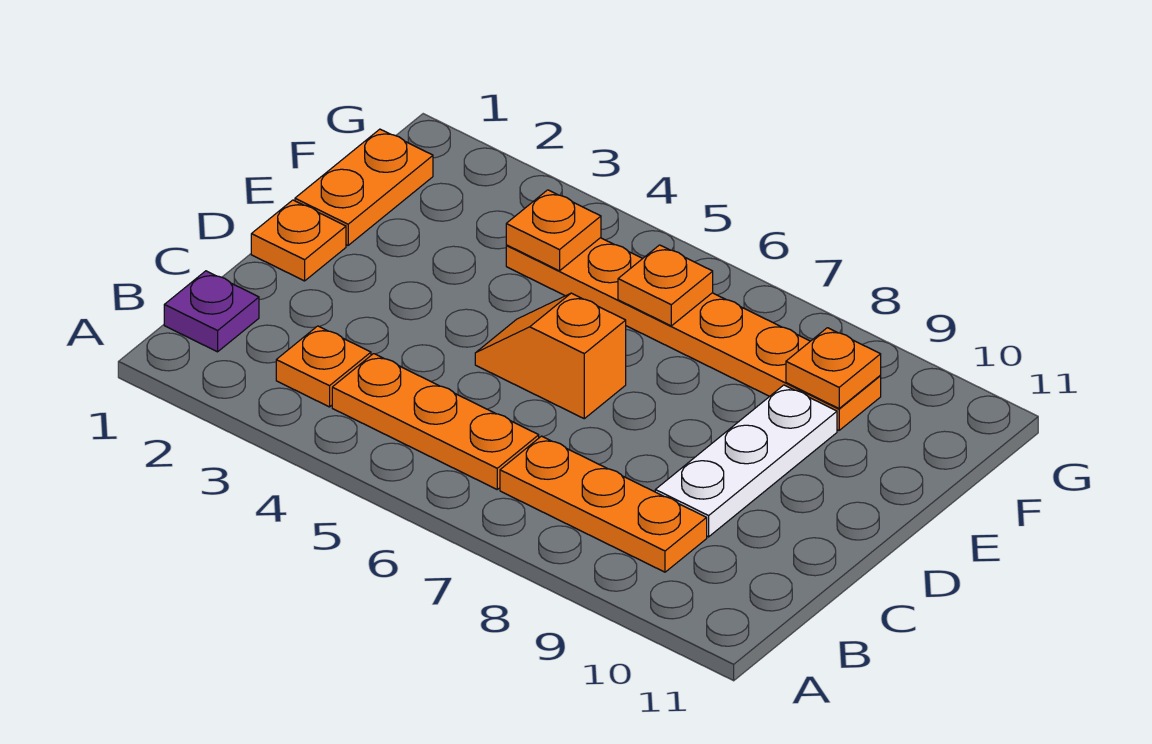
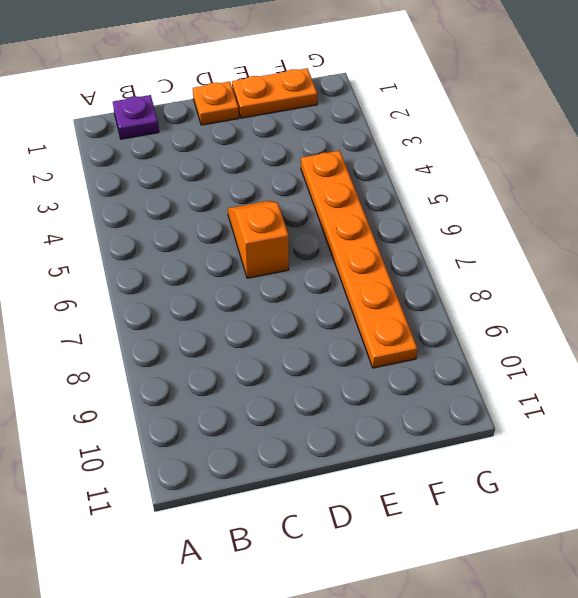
none -> orange plate B3 level 1
none -> orange plate B4:B6 level 1
none -> orange plate B7:B9 level 1

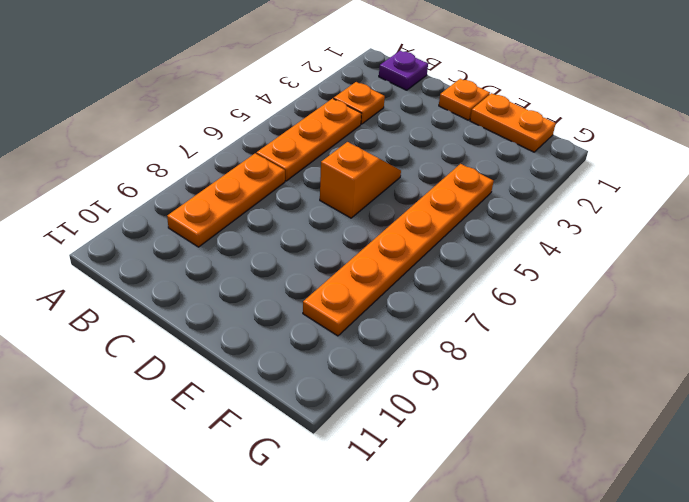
none -> white plate C9:E9 level 1
none -> orange plate F4 level 2
none -> orange plate F6 level 2

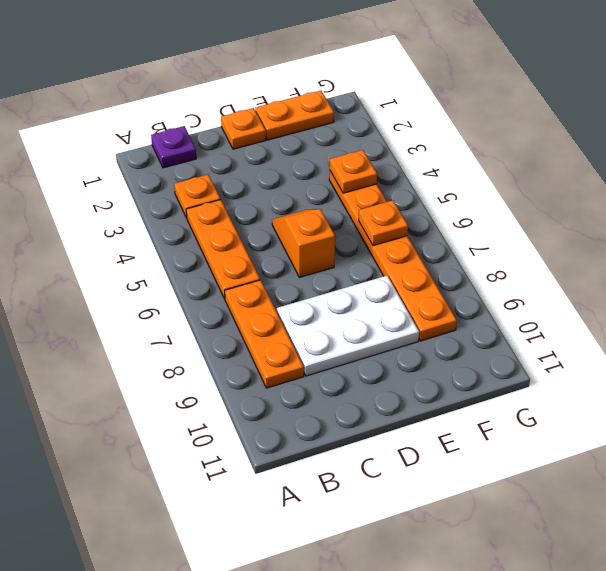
white plate C8:E9 level 1 -> white plate C9:E9 level 1
none -> orange plate F9 level 2

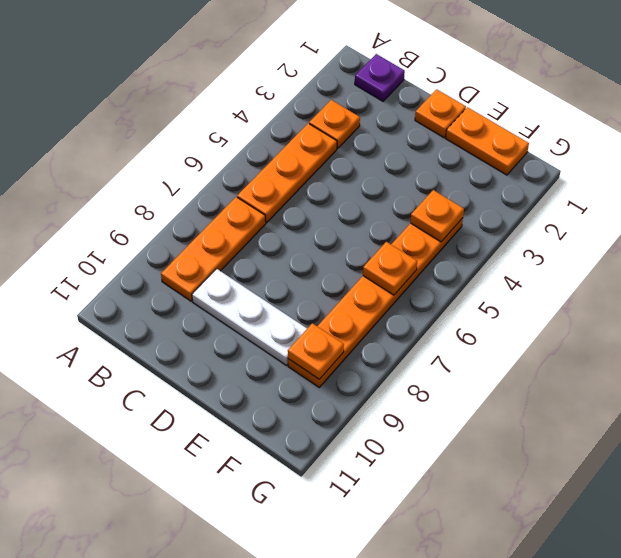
none -> orange slope D5:D6 level 1 top 6

